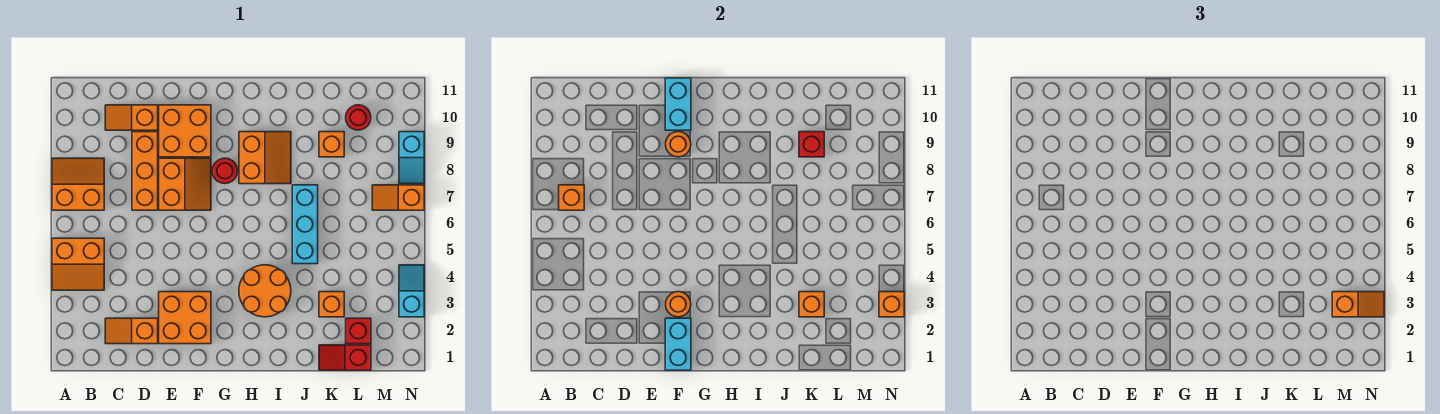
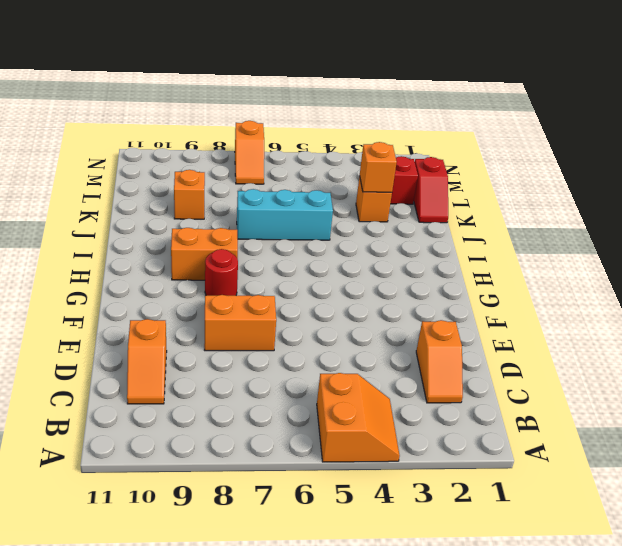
none -> orange slope A7:B8 level 1 top 7
none -> orange brick D7:D9 level 1
none -> orange brick E2:F3 level 1

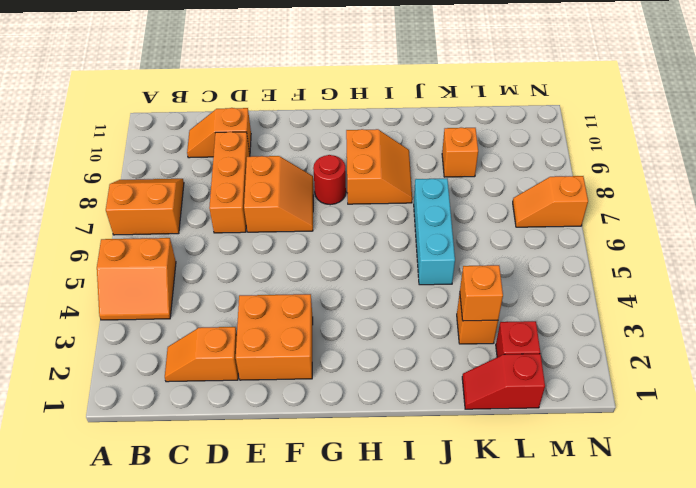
none -> orange brick E9:F10 level 1
none -> orange round brick H3:I4 level 1
none -> red round brick L10 level 1

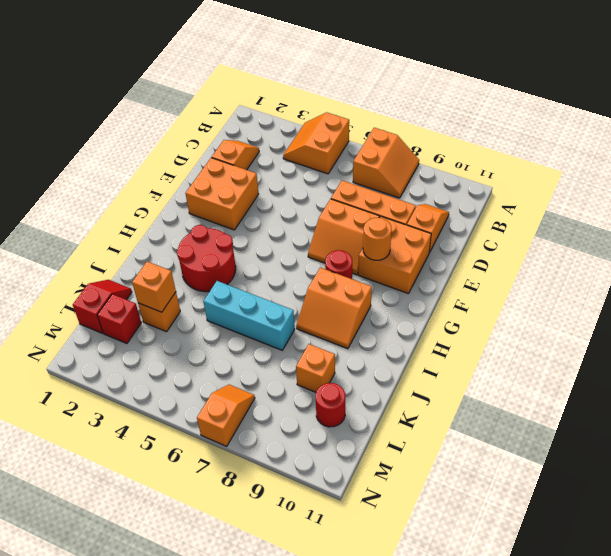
red round brick H3:I4 level 1 -> orange round brick H3:I4 level 1
none -> cyan slope N3:N4 level 1 top 3
none -> cyan slope N8:N9 level 1 top 9
none -> orange brick B7 level 2

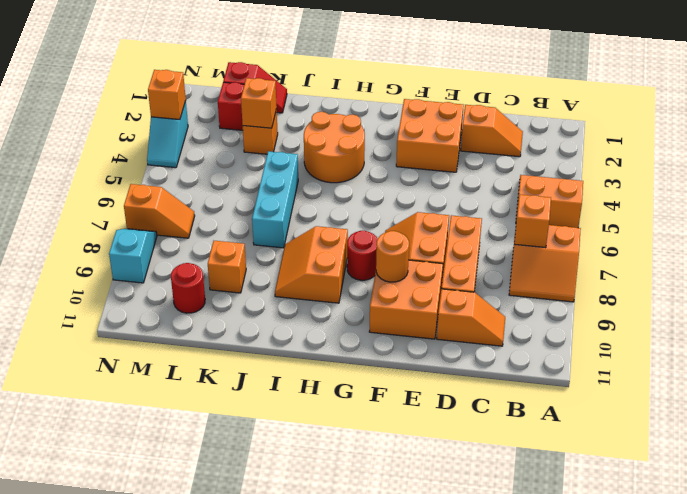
none -> cyan brick F1:F2 level 2
none -> orange round brick F3 level 2
none -> cyan brick F10:F11 level 2

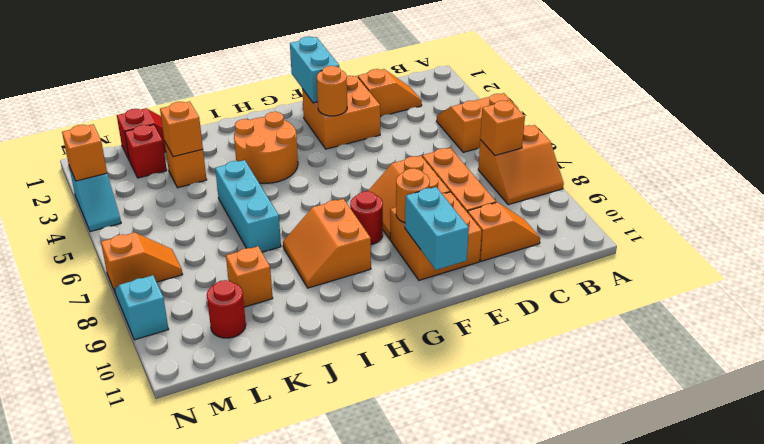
none -> red brick K9 level 2
none -> orange slope M3:N3 level 3 top M

